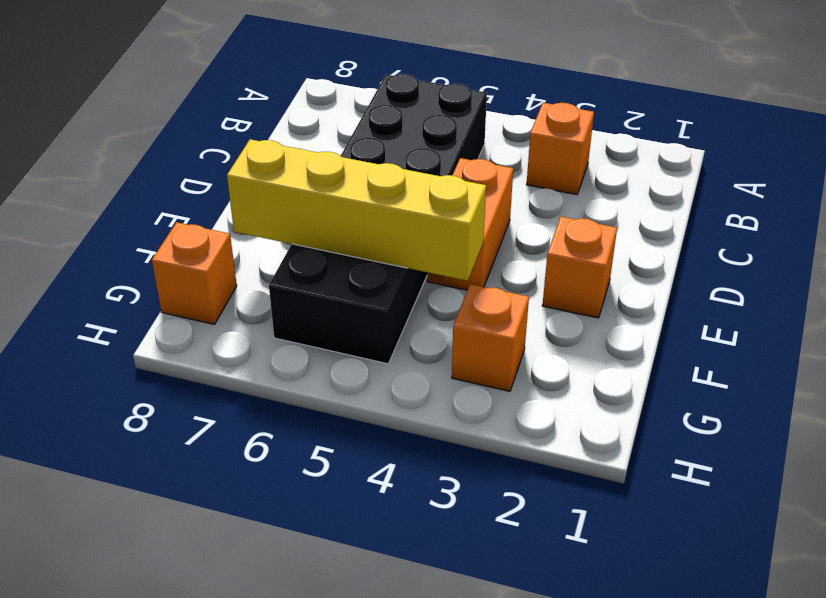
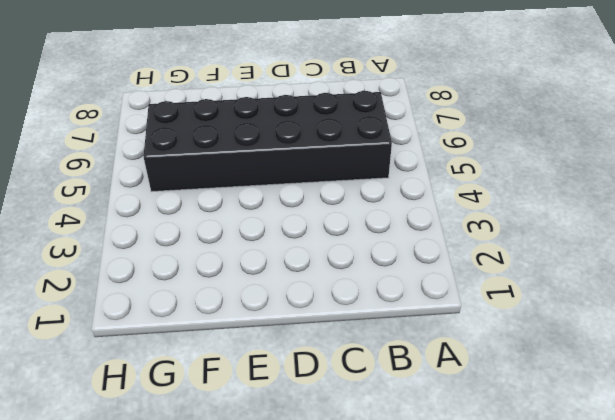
none -> orange brick B3 level 1
none -> orange brick D4:E4 level 1

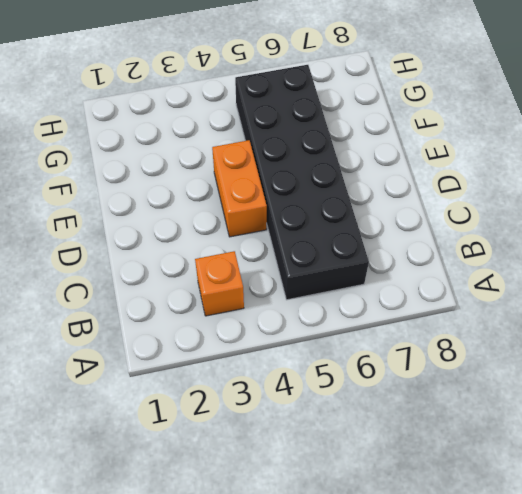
none -> orange brick E2 level 1
none -> orange brick G3 level 1

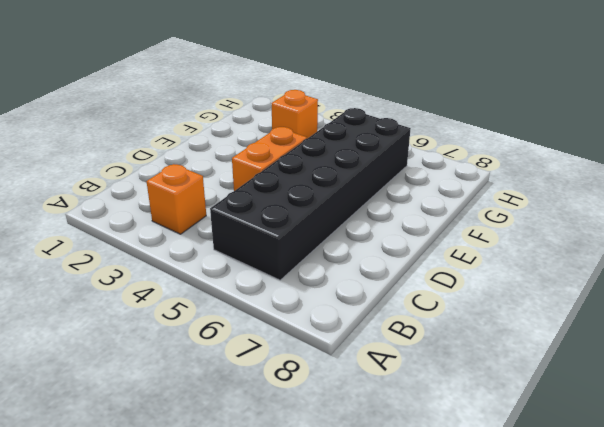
none -> orange brick E2 level 1
none -> orange brick G8 level 1

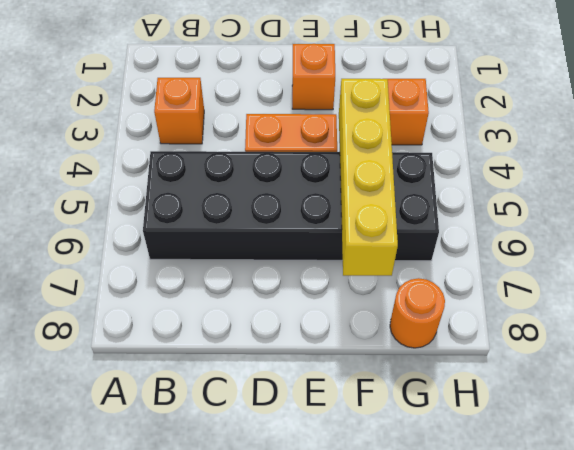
orange round brick G8 level 1 -> orange brick G8 level 1

